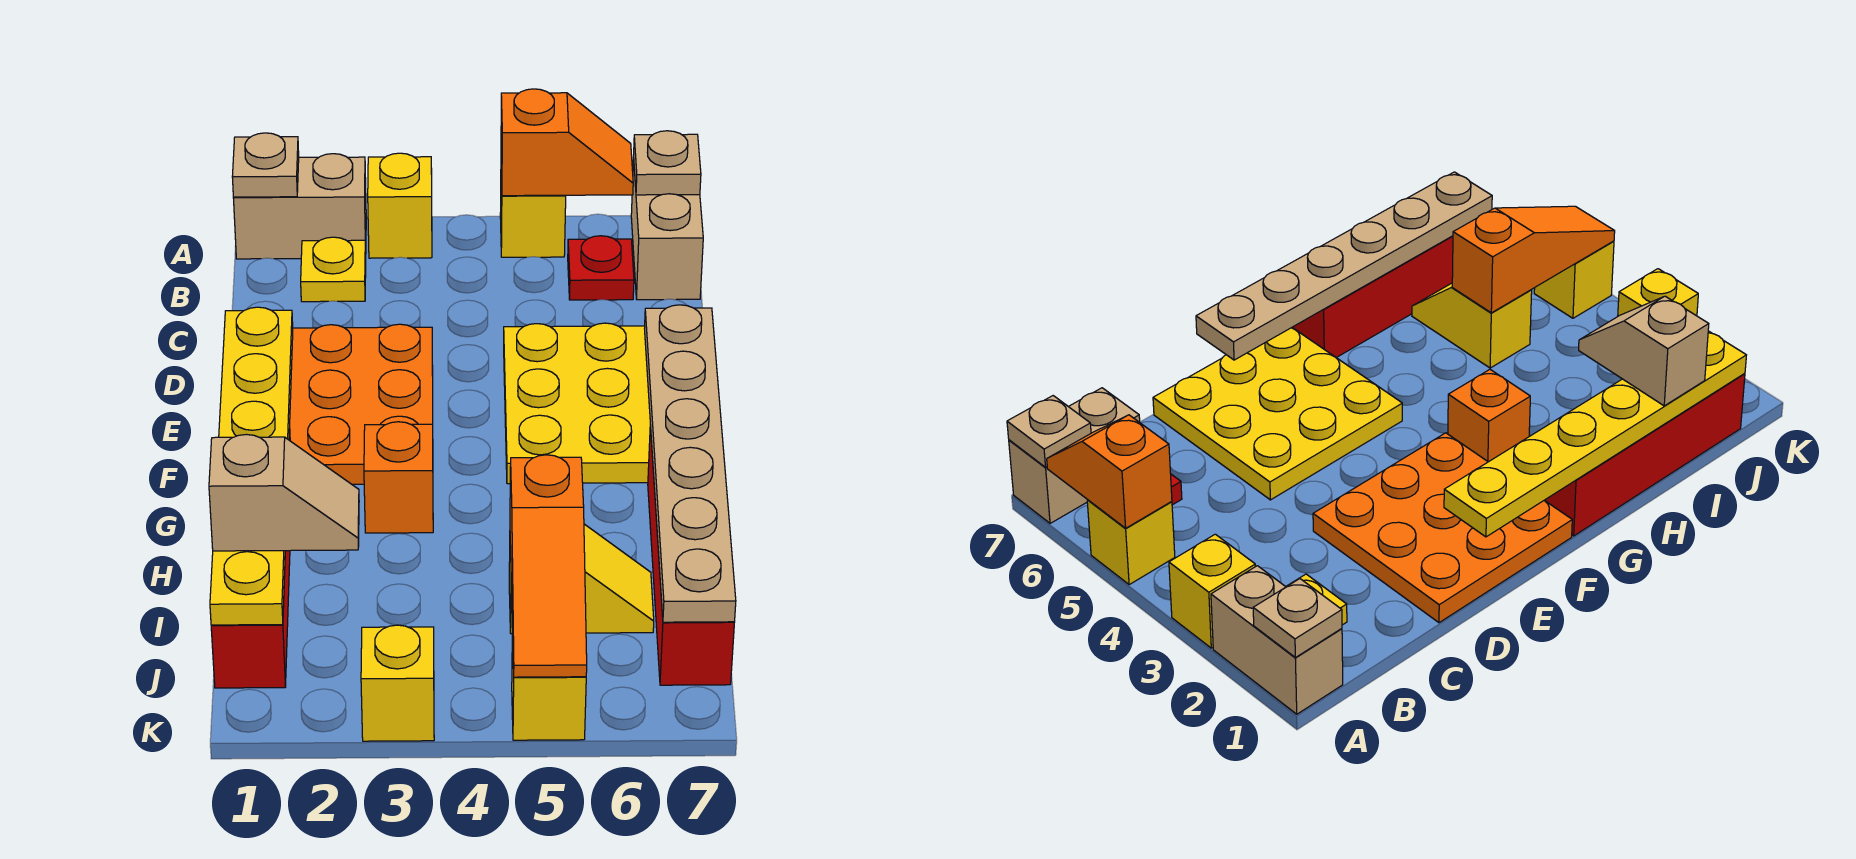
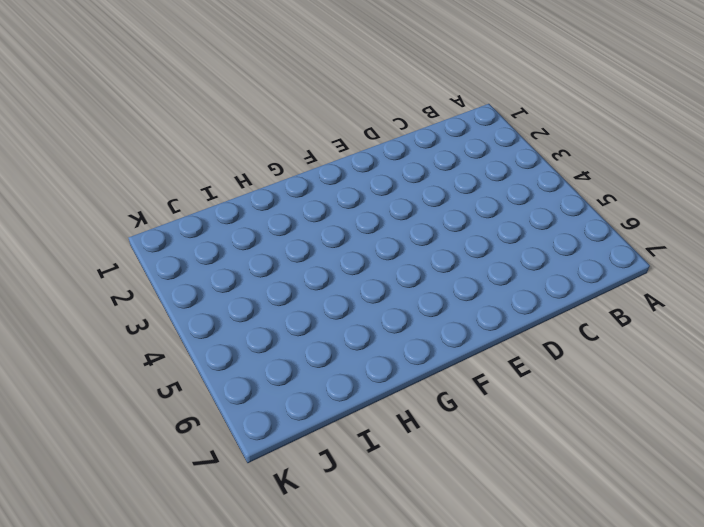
none -> tan brick A1:A2 level 1
none -> yellow brick A3 level 1
none -> yellow brick A5 level 1

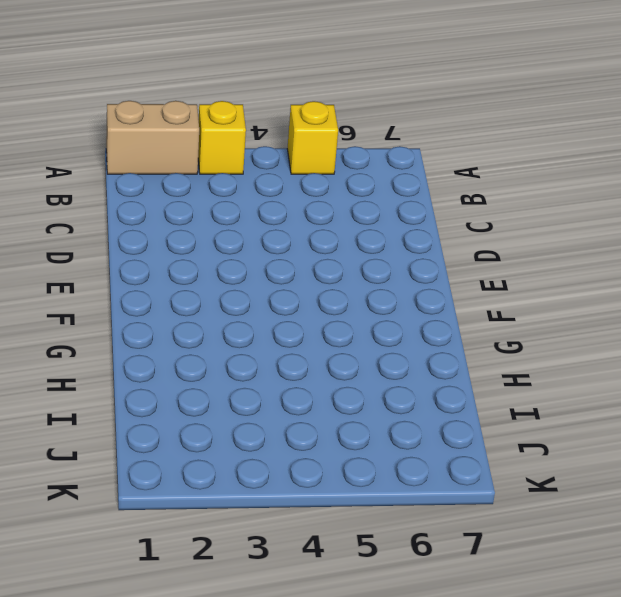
none -> tan brick A7:B7 level 1
none -> yellow plate B2 level 1
none -> red plate B6 level 1

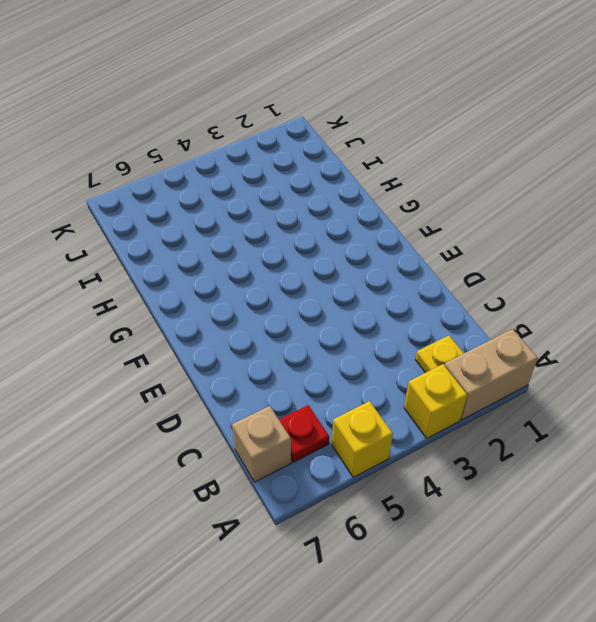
tan brick B7 level 1 -> tan brick A7:B7 level 1
none -> orange plate D1:F3 level 1
none -> yellow plate D5:F7 level 1
none -> red brick G1:J1 level 1

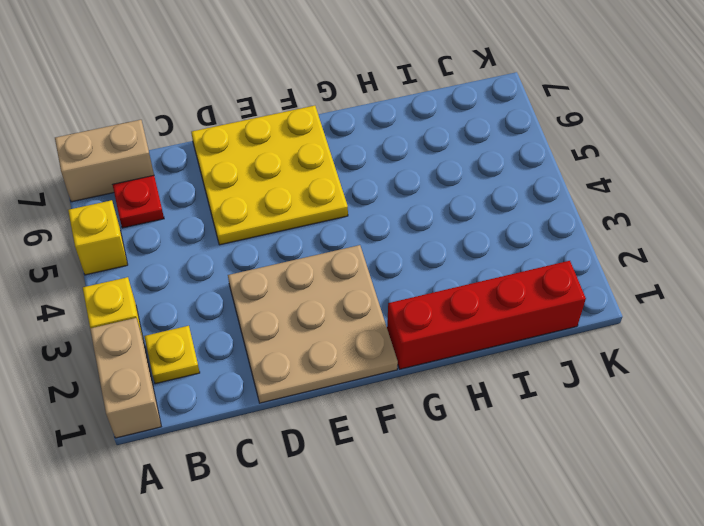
tan plate D1:F3 level 1 -> orange plate D1:F3 level 1
none -> orange brick G3 level 1
none -> red brick G7:J7 level 1
none -> yellow slope I5:I6 level 1 top 5

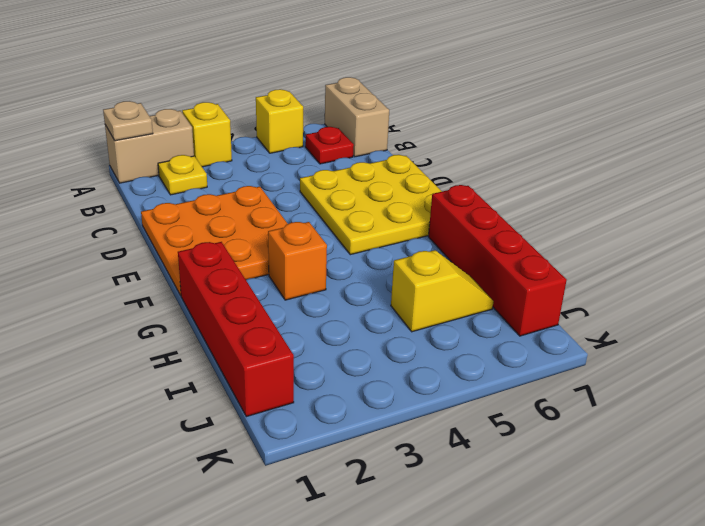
none -> yellow brick K3 level 1
none -> yellow brick K5 level 1
none -> orange slope A5:A6 level 2 top 5

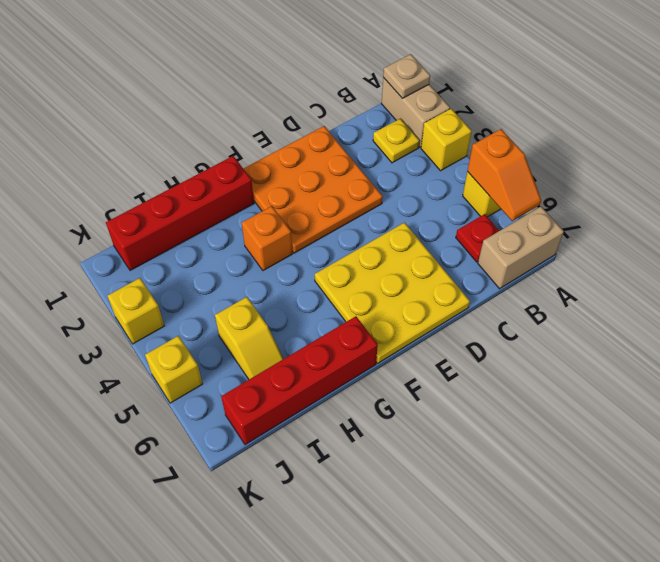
none -> tan plate A7 level 2
none -> yellow plate E1:J1 level 2
none -> tan plate E7:J7 level 2

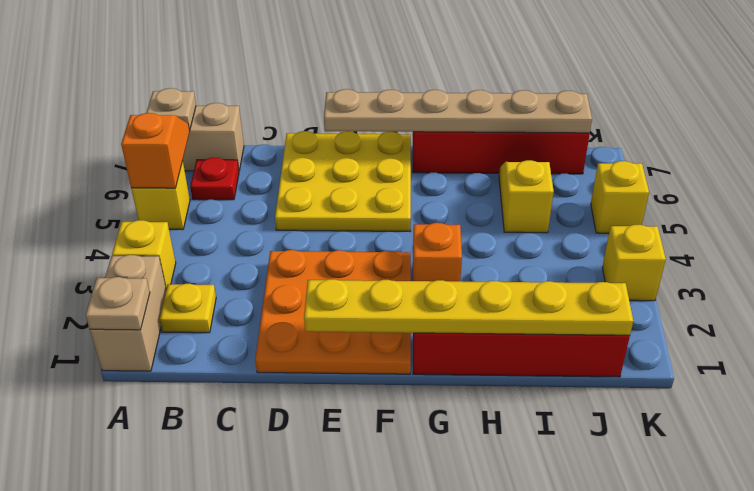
none -> orange slope I5:K5 level 2 top I
none -> tan slope I1:I2 level 3 top 1

